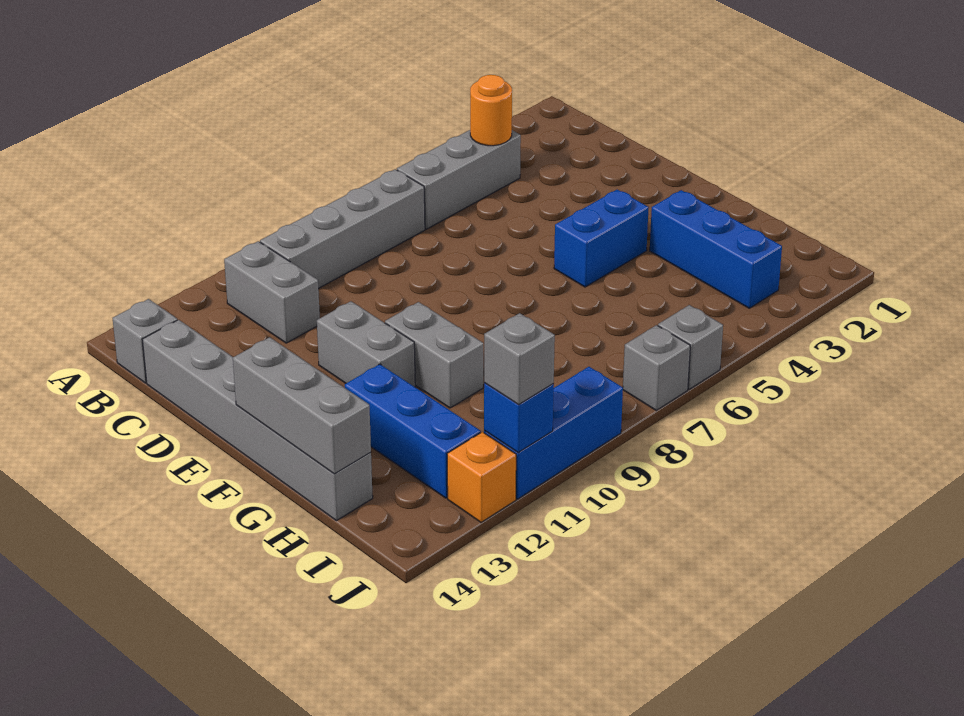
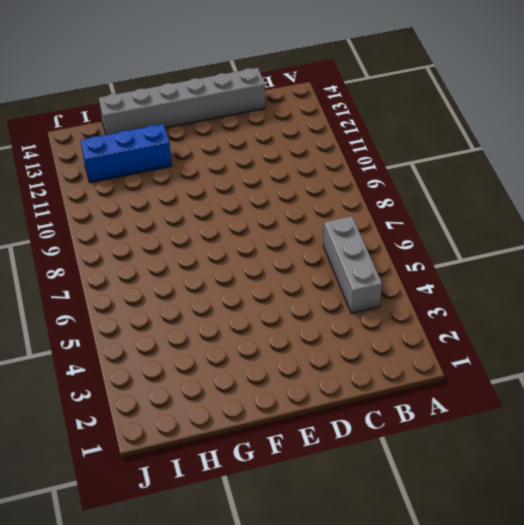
none -> grey brick B7:B10 level 1
none -> grey brick B11:C11 level 1
none -> grey brick B14 level 1

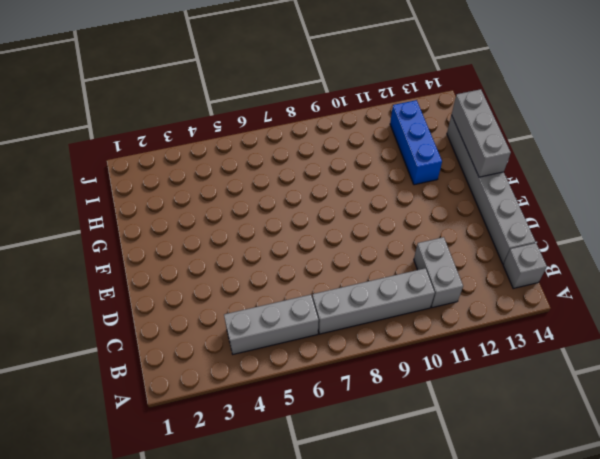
none -> grey brick E11:F11 level 1
none -> blue brick F4:F5 level 1
none -> grey brick F10:G10 level 1

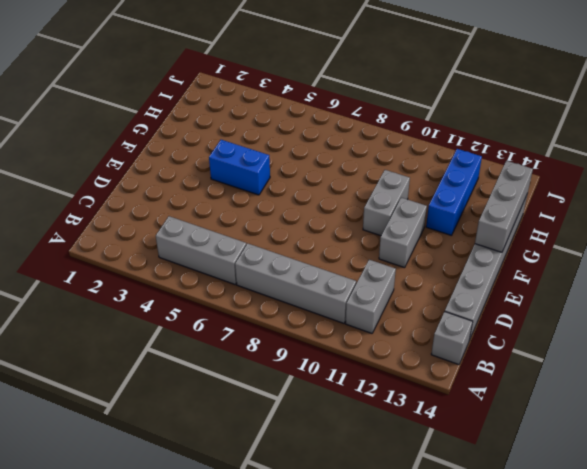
none -> blue brick G3:I3 level 1
none -> grey brick J6 level 1
none -> grey brick J7 level 1

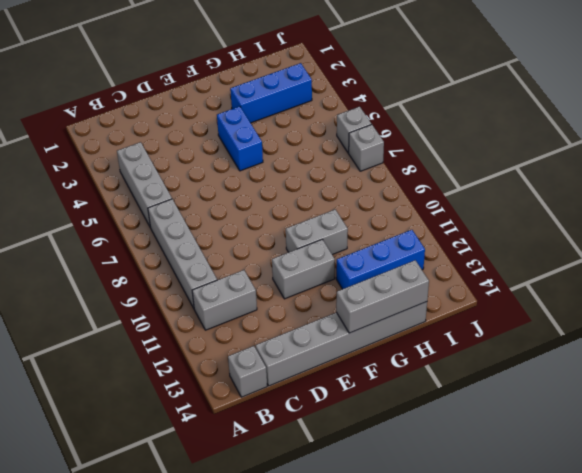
none -> blue brick J9:J11 level 1
none -> orange brick J12 level 1
none -> orange round brick B4 level 2

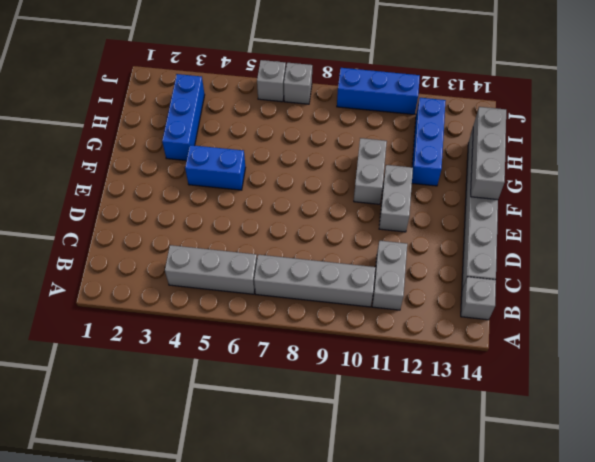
none -> orange brick J12 level 1
none -> orange round brick B4 level 2
none -> blue brick J11 level 2

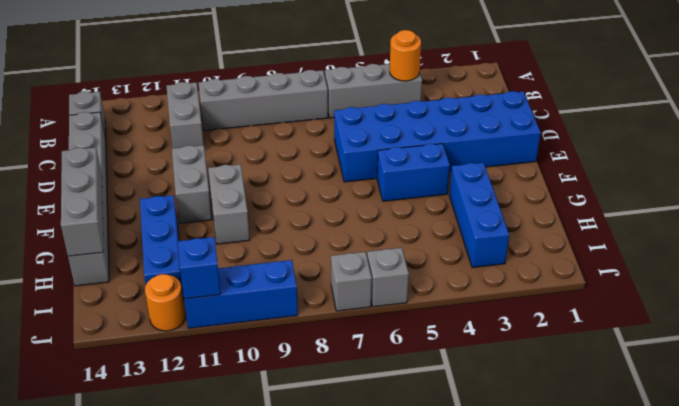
blue brick D1:E6 level 1 -> none
orange round brick J12 level 1 -> orange brick J12 level 1
none -> grey brick J11 level 3

